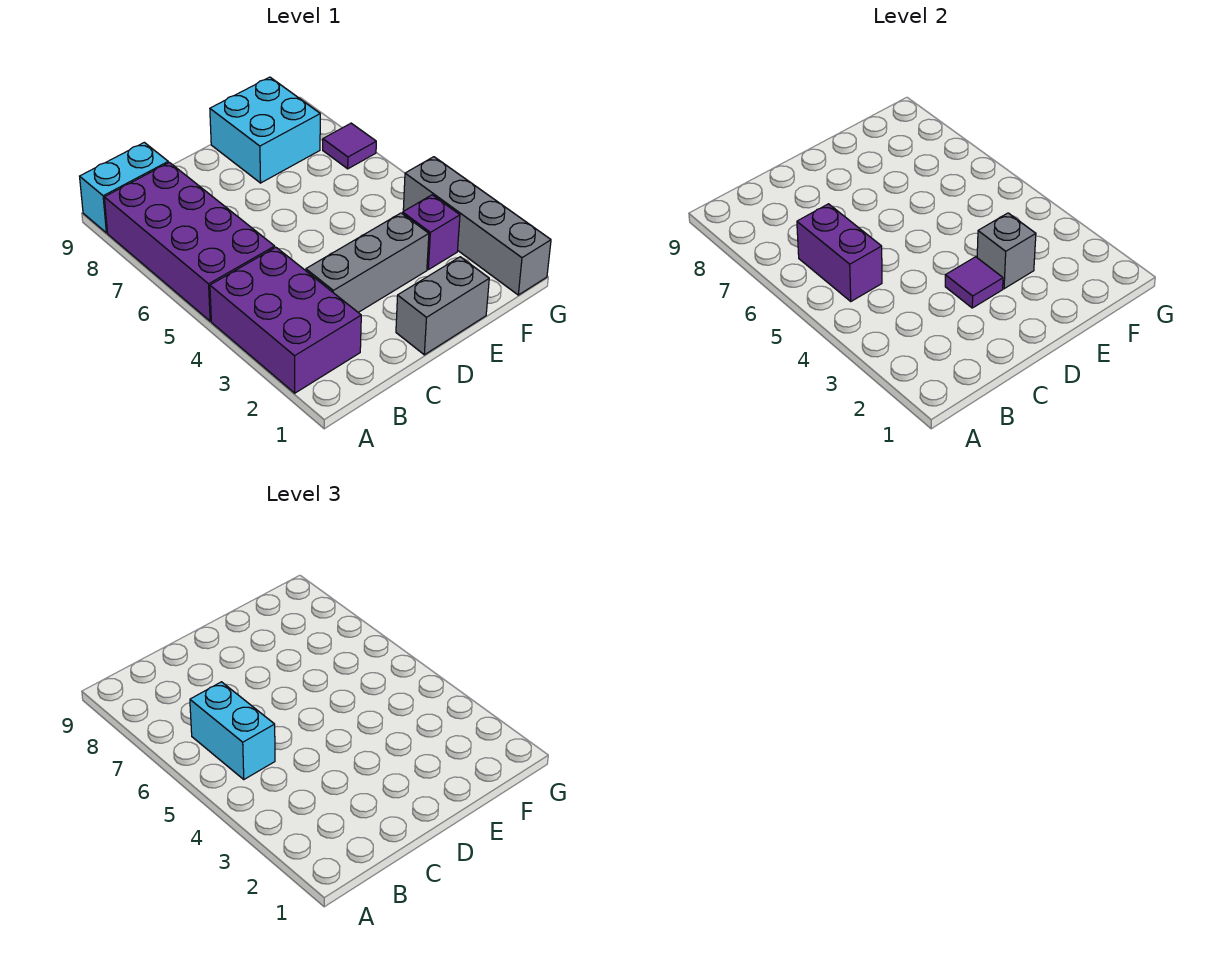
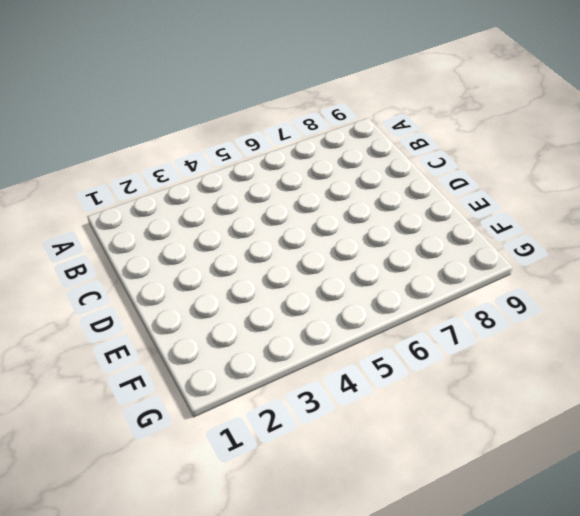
none -> purple brick A2:B4 level 1
none -> purple brick A5:B8 level 1
none -> cyan brick A9:B9 level 1

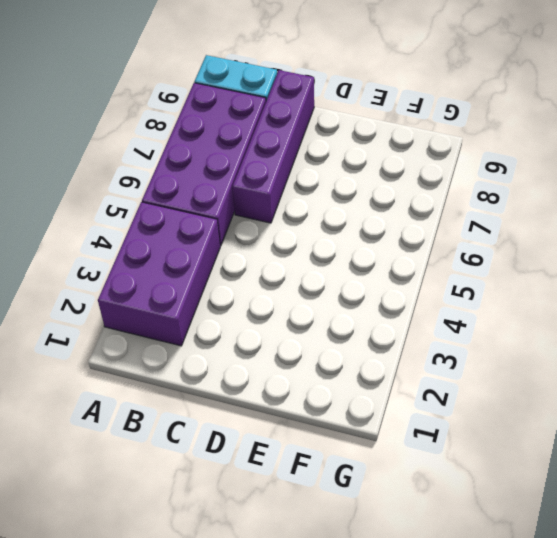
purple brick C6:C9 level 1 -> none
none -> grey brick C3:E3 level 1
none -> grey brick D1:E1 level 1
none -> cyan brick E8:F9 level 1

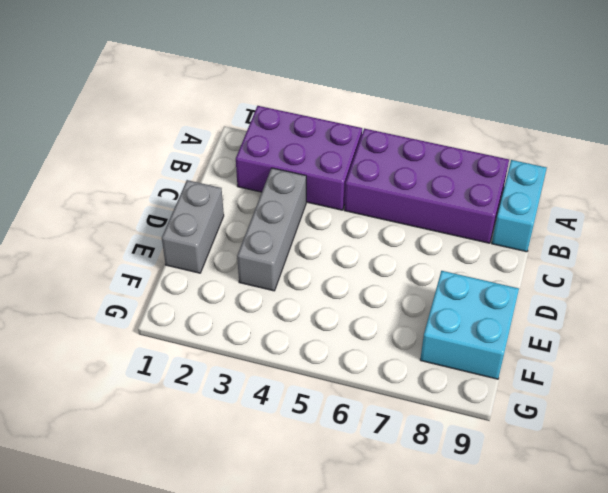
none -> purple brick F3 level 1
none -> grey brick G1:G4 level 1
none -> purple tile G7 level 1

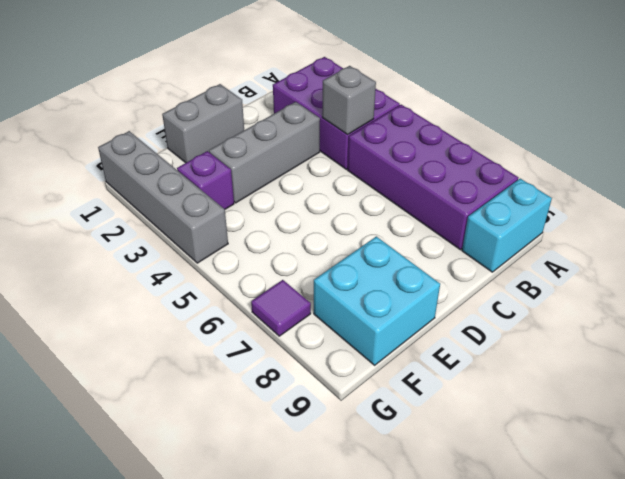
grey brick B4 level 2 -> grey brick E3 level 2
none -> purple brick B5:B6 level 2
none -> purple tile D3 level 2
none -> cyan brick B5:B6 level 3

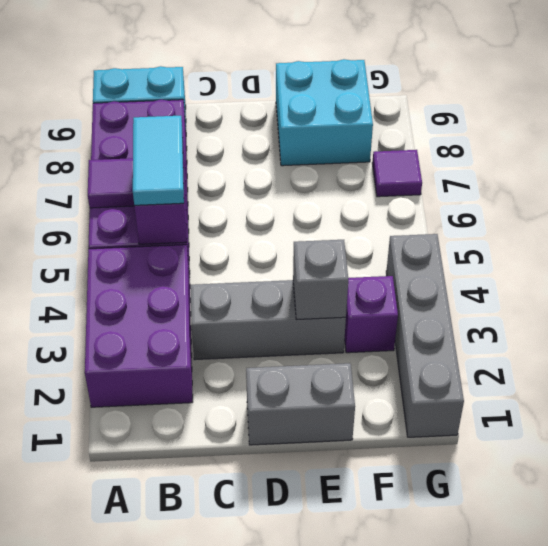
purple tile A6 level 2 -> purple tile D3 level 2
cyan tile B5:B6 level 3 -> cyan brick B5:B6 level 3

